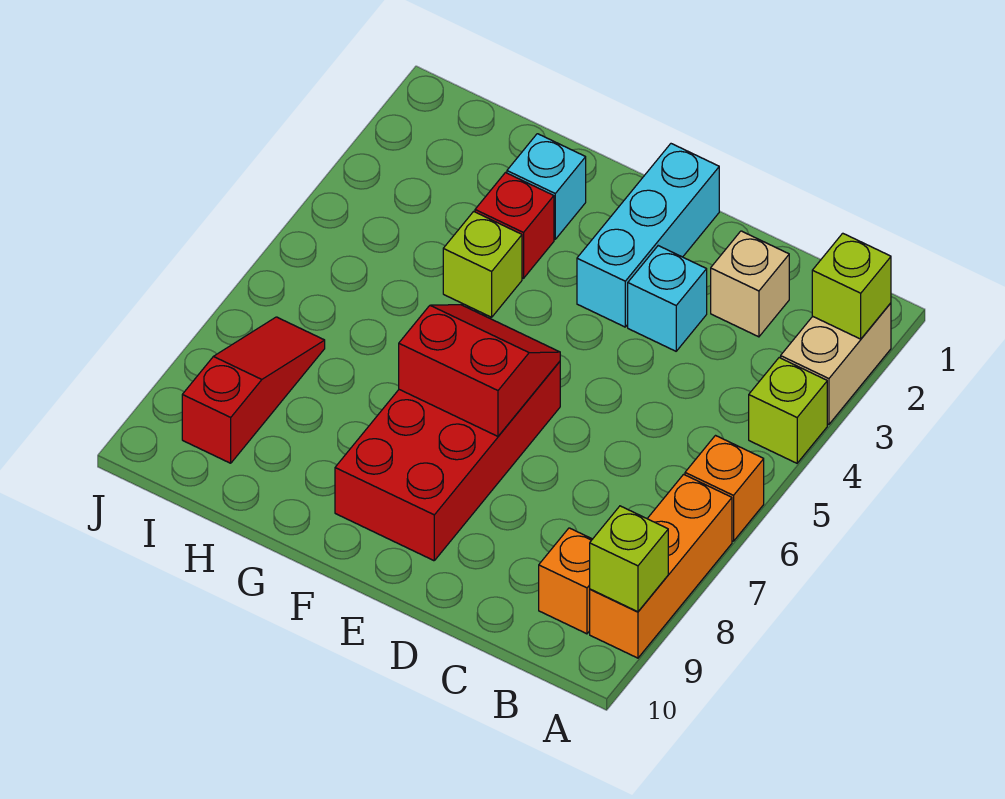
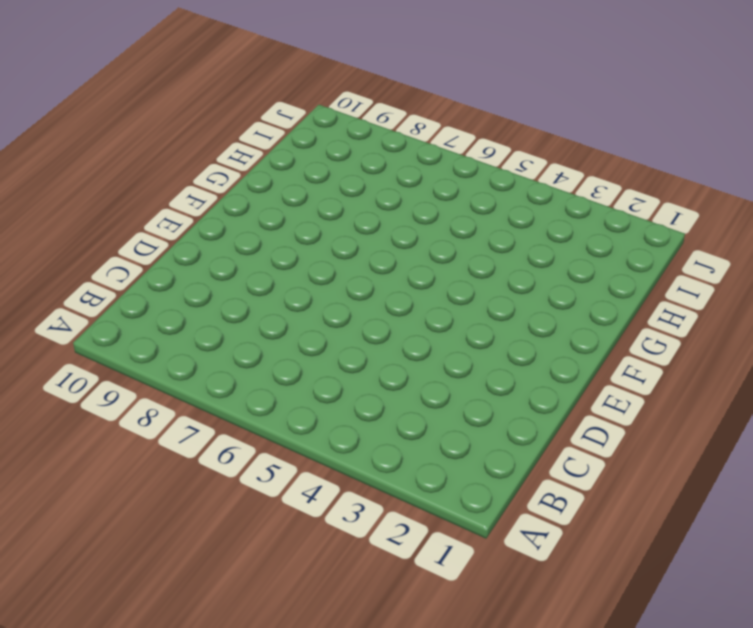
none -> tan brick A2:A3 level 1
none -> lime brick A4 level 1
none -> orange brick A6 level 1

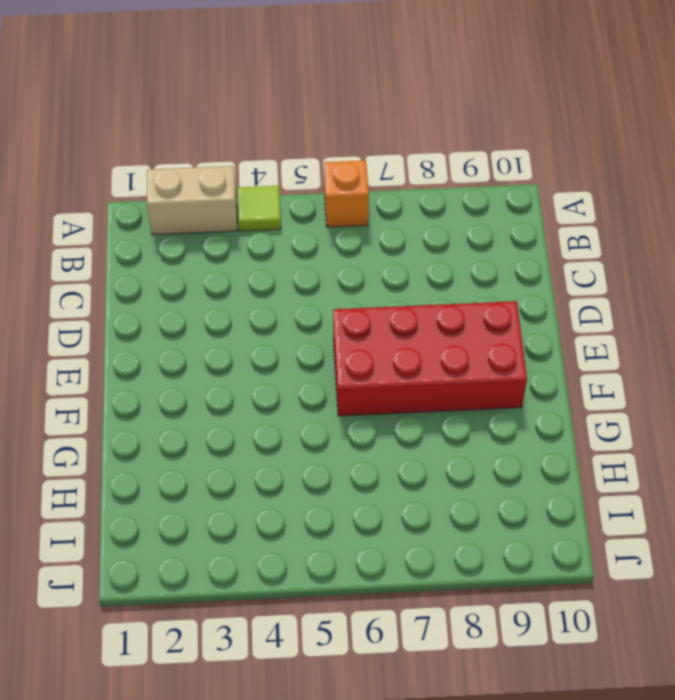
lime tile A4 level 1 -> lime brick A4 level 1
none -> orange brick A7:A9 level 1
none -> orange brick B9 level 1
none -> tan brick C2 level 1

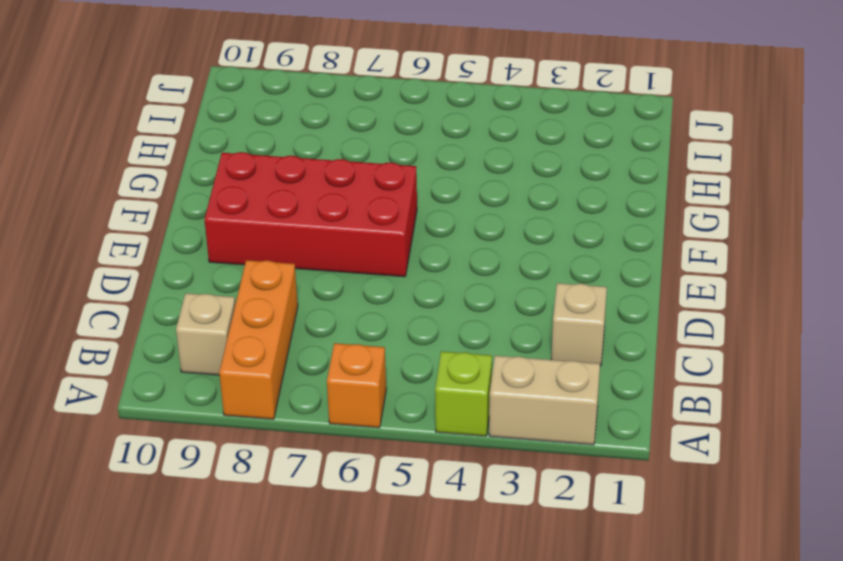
orange brick A8:C8 level 1 -> orange brick A7:A9 level 1
tan brick B9 level 1 -> orange brick B9 level 1
none -> cyan brick D3 level 1
none -> cyan brick E1:E3 level 1
none -> cyan brick G2 level 1

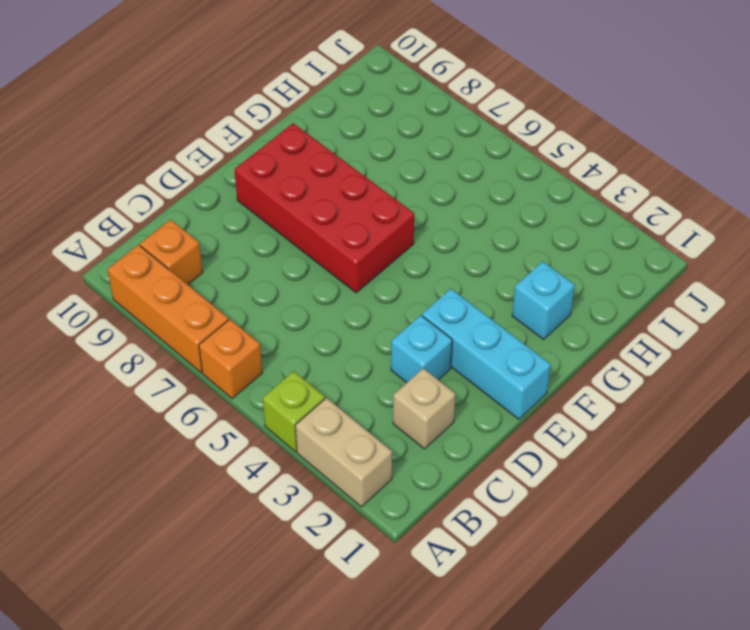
none -> red brick G3 level 1
none -> lime brick G4 level 1
none -> red slope I7:I9 level 1 top 9

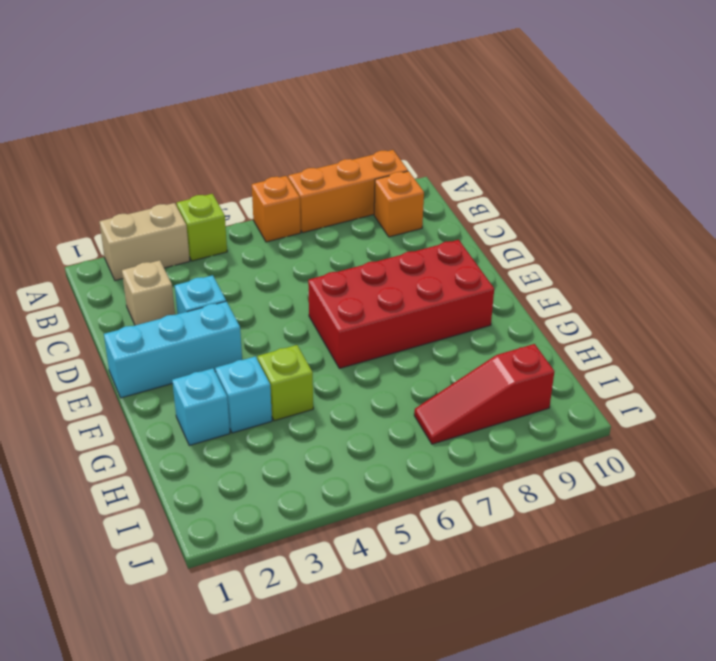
cyan brick G3 level 1 -> red brick G3 level 1
none -> lime brick A2 level 2
none -> lime brick A9 level 2
none -> red slope E6:F7 level 2 top 7

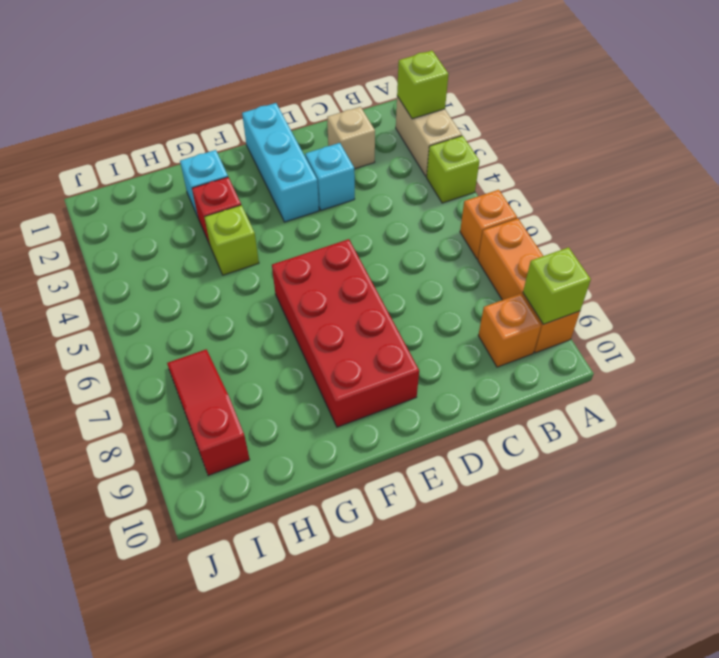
none -> red slope E6:F7 level 2 top 7

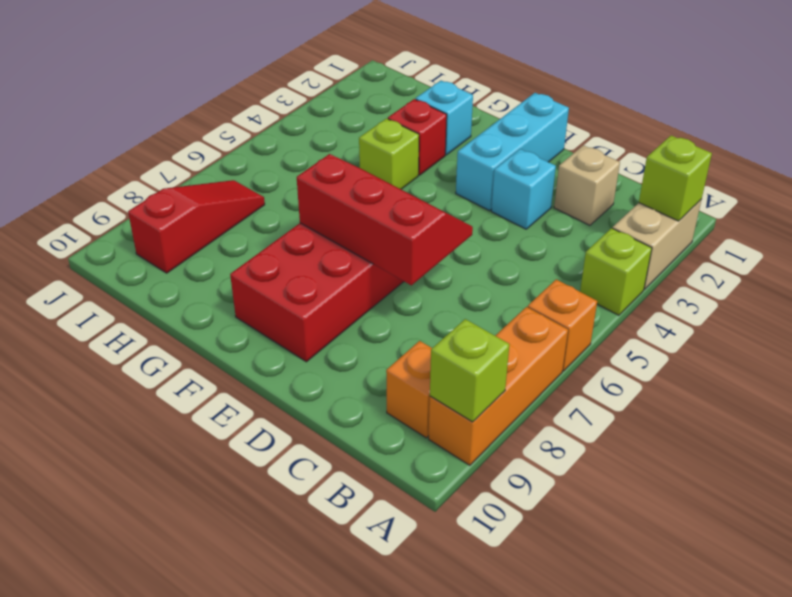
red slope D6:F7 level 2 top 7 -> red slope E6:F7 level 2 top 7

